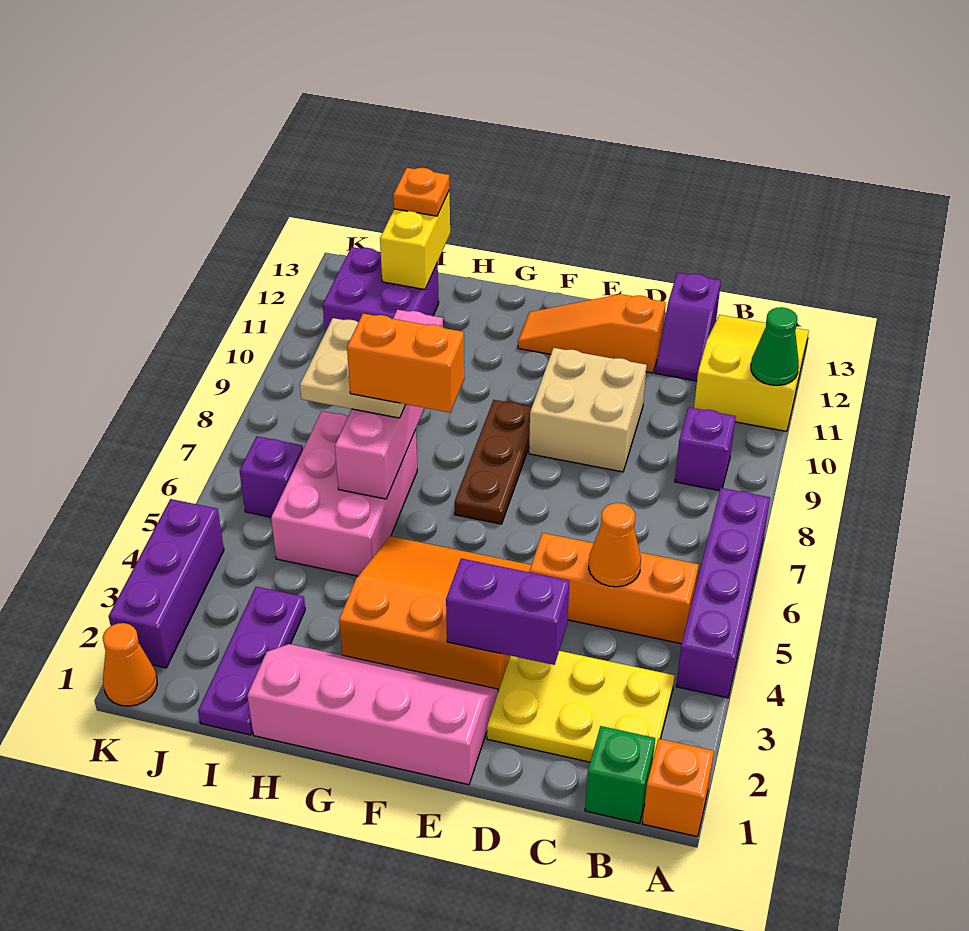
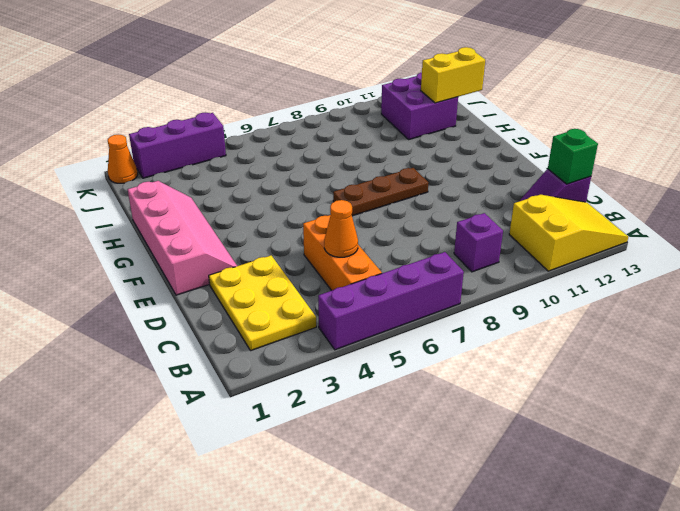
green brick C13 level 2 -> green brick B1 level 1
none -> orange brick A1 level 1
none -> tan brick D9:E10 level 1
none -> orange slope D12:F12 level 1 top D

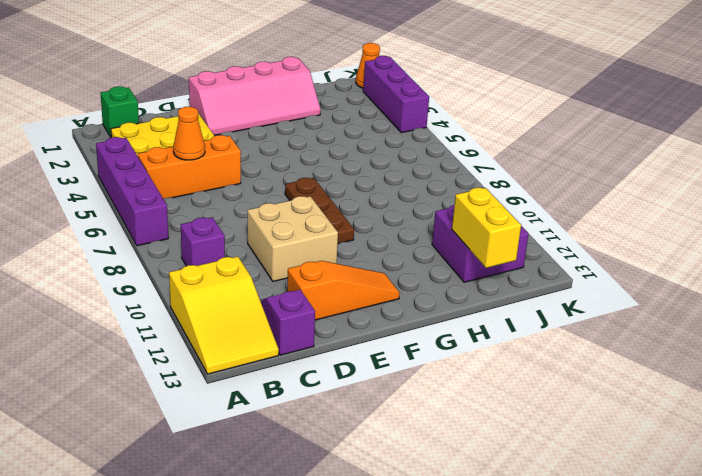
none -> orange brick A1 level 1
none -> orange slope E3:G5 level 1 top 3
none -> pink brick H5:I7 level 1

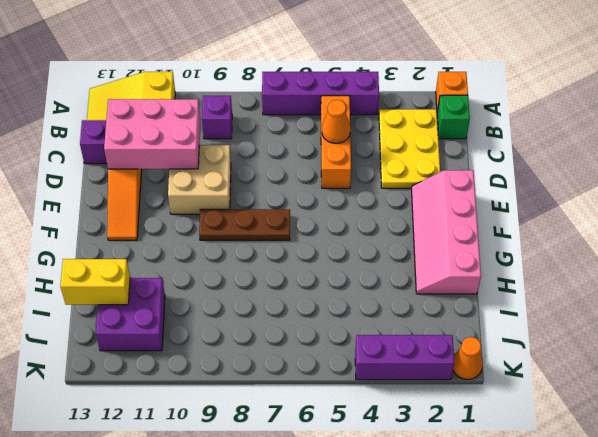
pink brick C10:D12 level 2 -> pink brick H5:I7 level 1
none -> orange slope E3:G5 level 1 top 3
none -> purple plate I1:I3 level 1
none -> purple brick J6 level 1

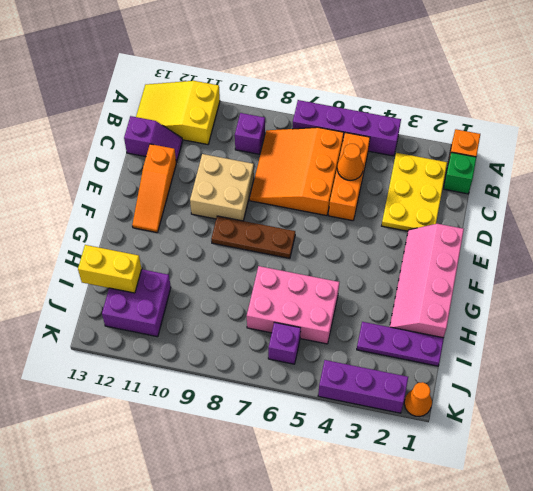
orange slope B6:D8 level 1 top 6 -> orange slope E3:G5 level 1 top 3
none -> green cone A11 level 2
none -> purple brick D3:E3 level 2
none -> pink brick H6:H9 level 2

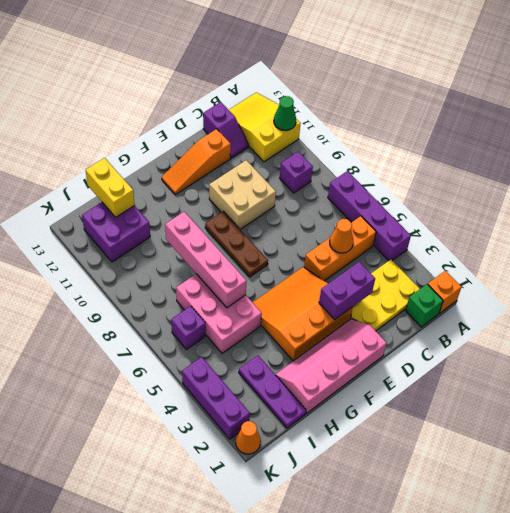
none -> tan plate H7:I8 level 3
none -> orange plate I13 level 3
none -> orange brick G7:H7 level 4

